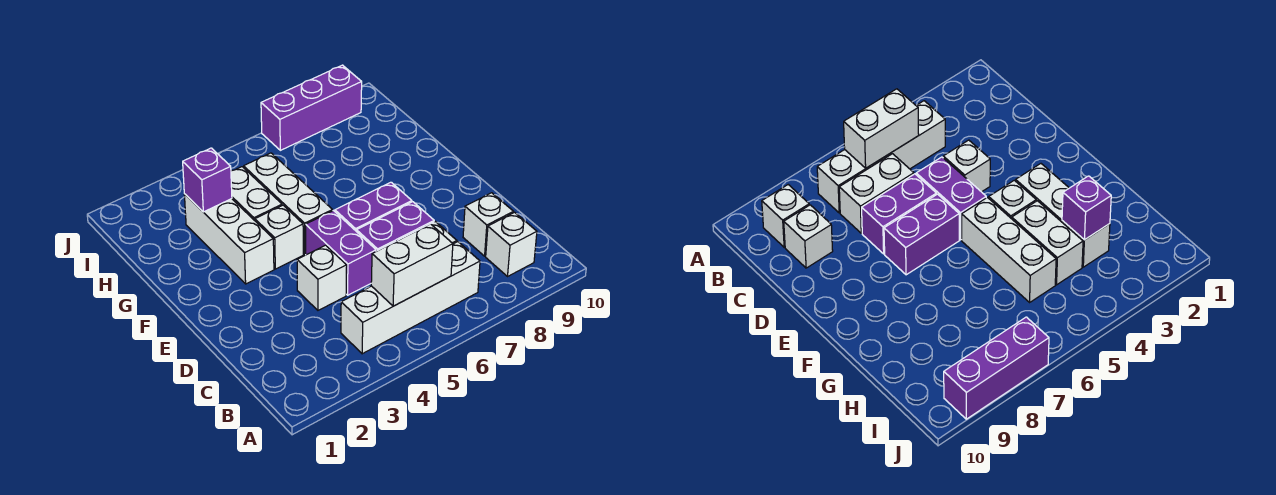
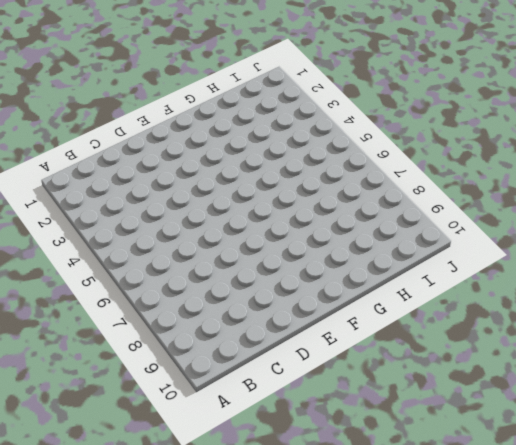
none -> white brick B4:B7 level 1
none -> white brick B9 level 1
none -> white brick C6:C7 level 1

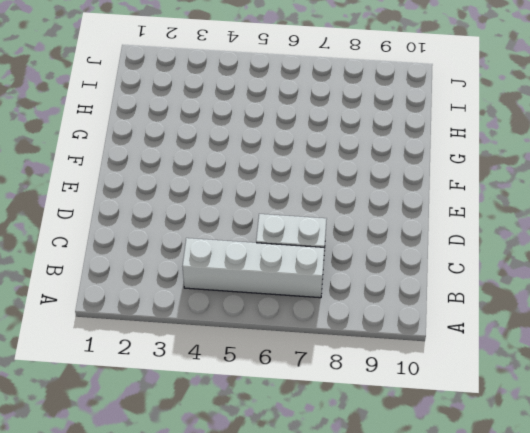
none -> white brick B9 level 1
none -> white brick C9 level 1
none -> white brick D4 level 1

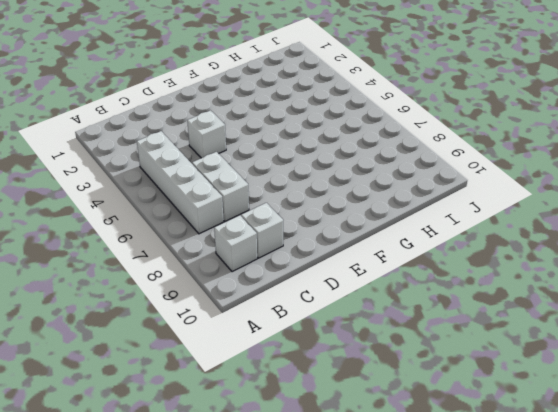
none -> purple brick D5:E5 level 1
none -> purple brick D6:D7 level 1
none -> purple brick E6:E7 level 1

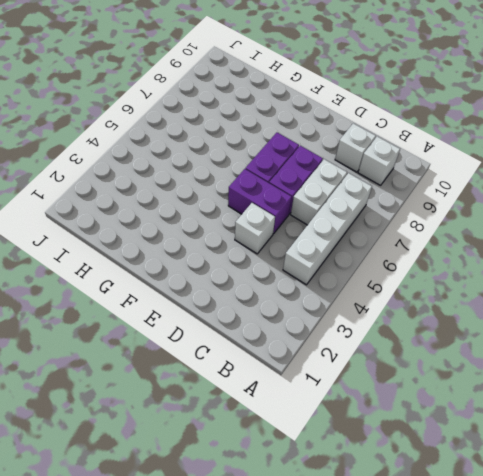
none -> white brick F3:H3 level 1
none -> white brick F4 level 1
none -> white brick F5:H5 level 1

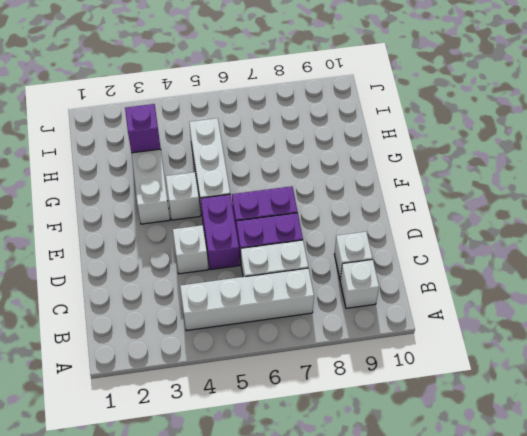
none -> white brick G4:H4 level 1
none -> purple brick J7:J9 level 1
none -> white brick B5:B6 level 2

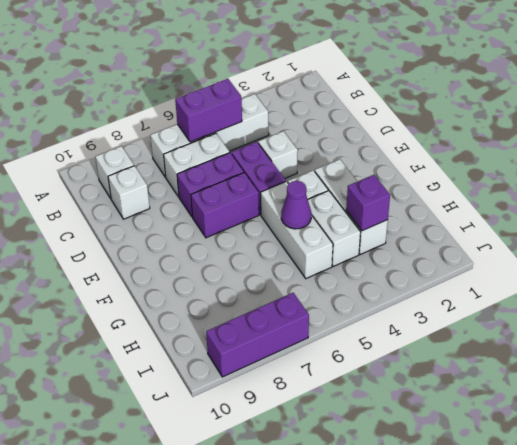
purple brick B5:B6 level 2 -> white brick B5:B6 level 2
purple cone G5 level 2 -> none

